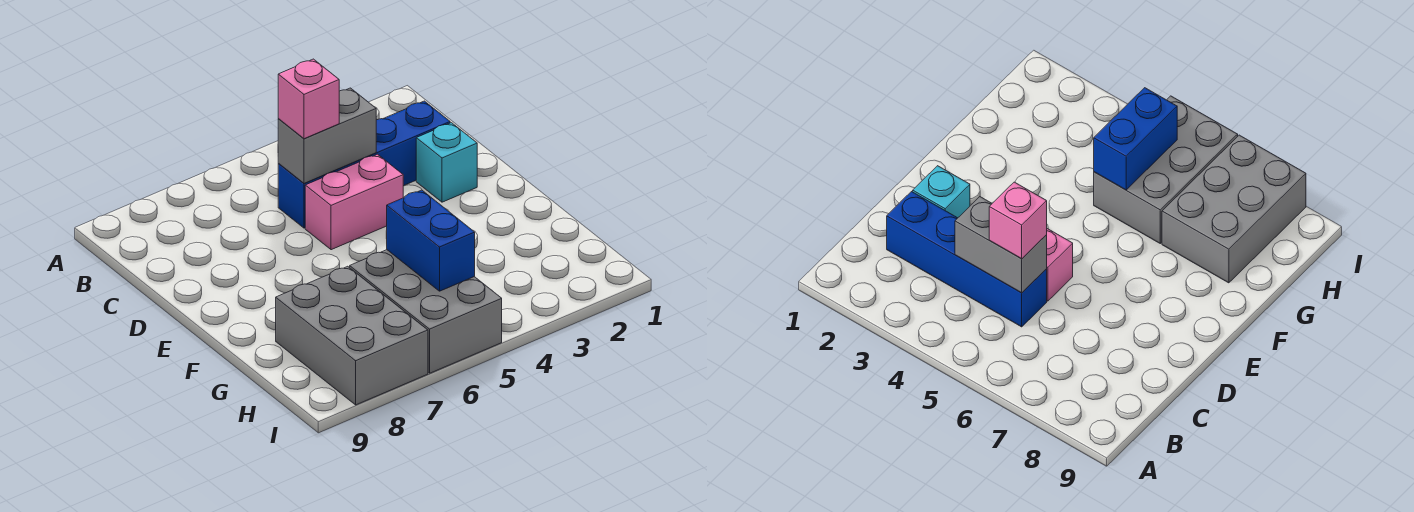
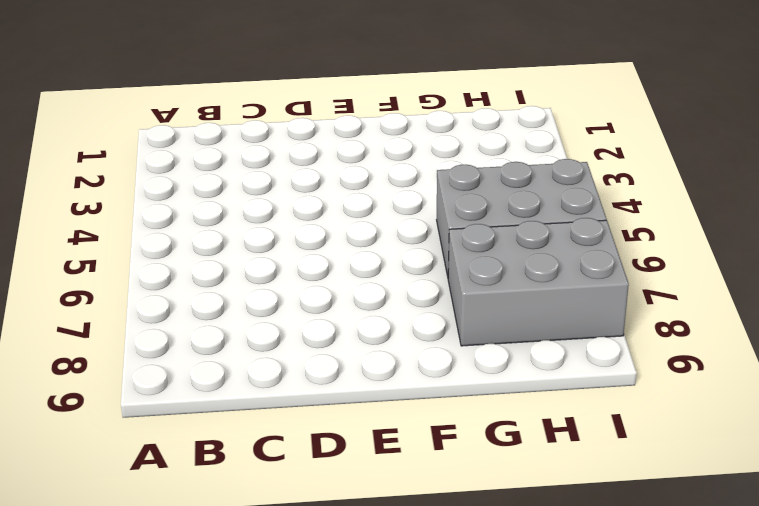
none -> blue brick C2:C5 level 1
none -> cyan brick D2 level 1

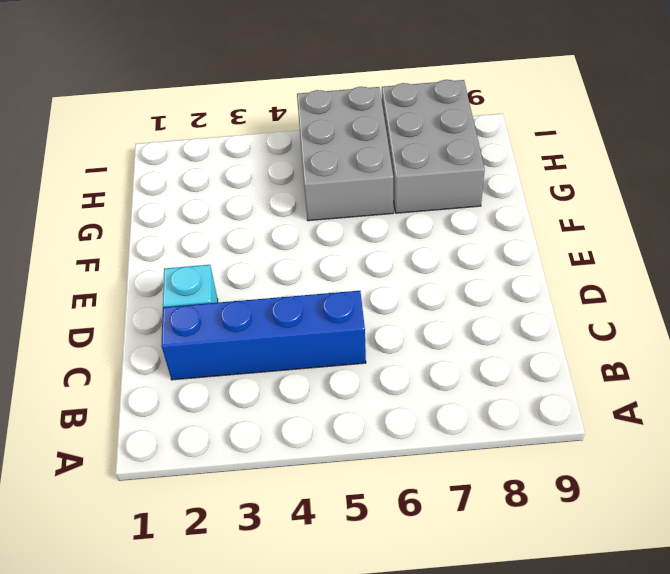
none -> pink brick D4:D5 level 1
none -> grey brick C4:C5 level 2

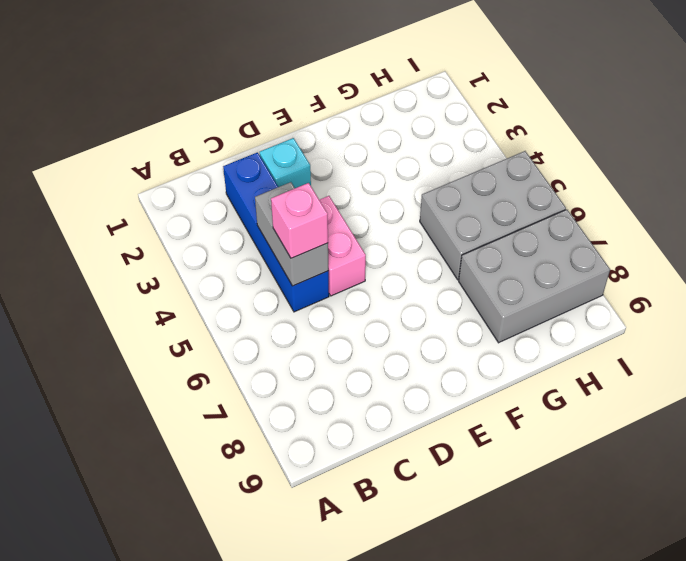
none -> blue brick G5:H5 level 2

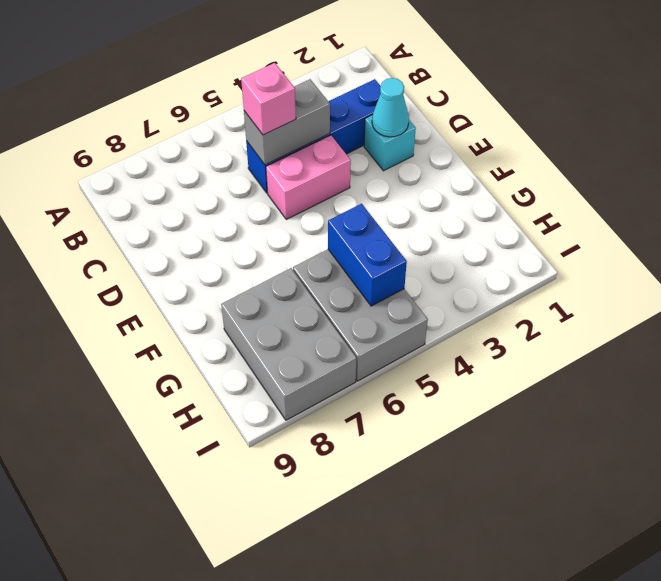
cyan cone D2 level 2 -> none

